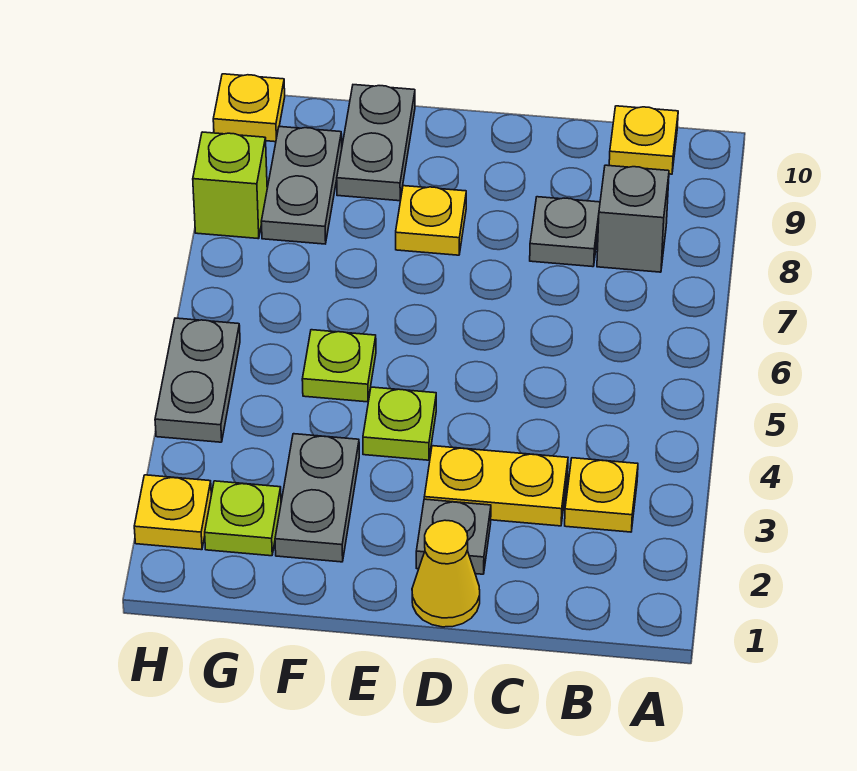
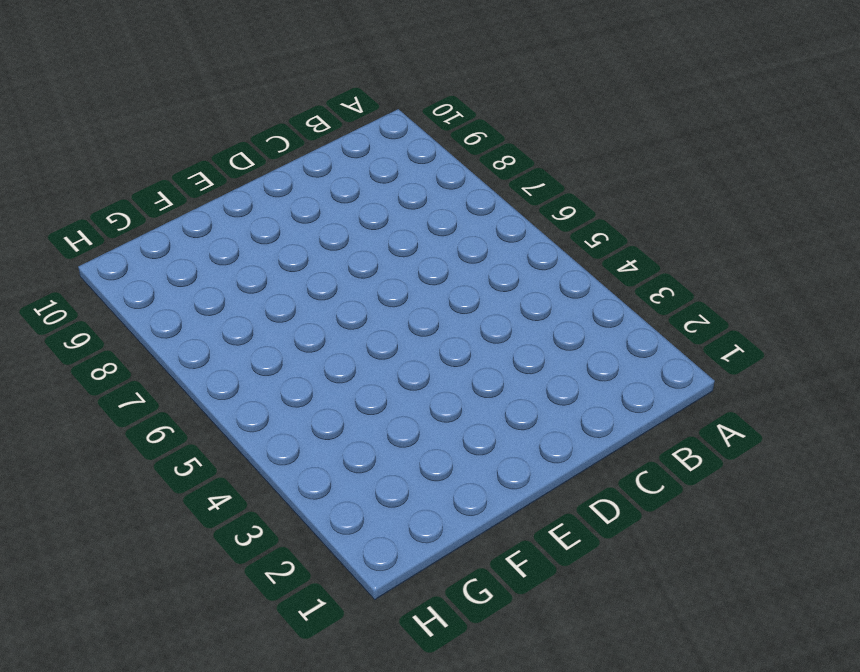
none -> yellow plate B3 level 1
none -> grey brick B8 level 1
none -> yellow plate B10 level 1

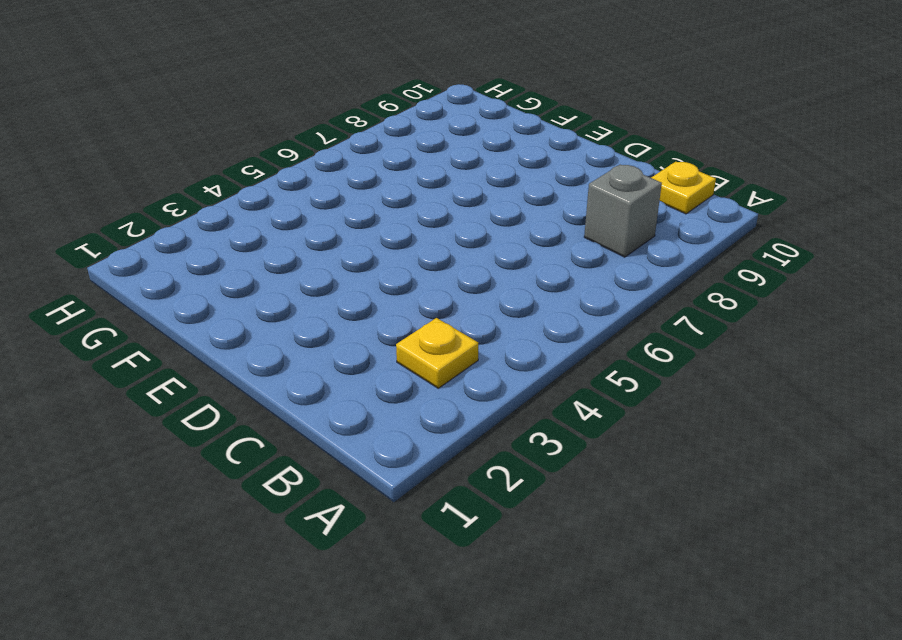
none -> yellow plate C3:D3 level 1
none -> grey plate C8 level 1
none -> yellow cone D1 level 1

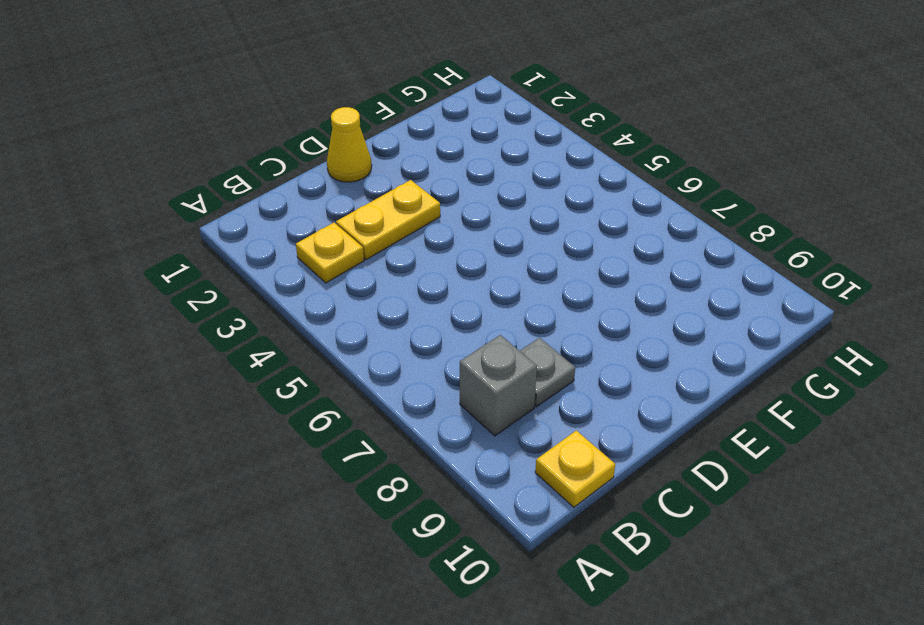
none -> grey plate D2 level 1
none -> lime plate E4 level 1
none -> yellow plate E8 level 1

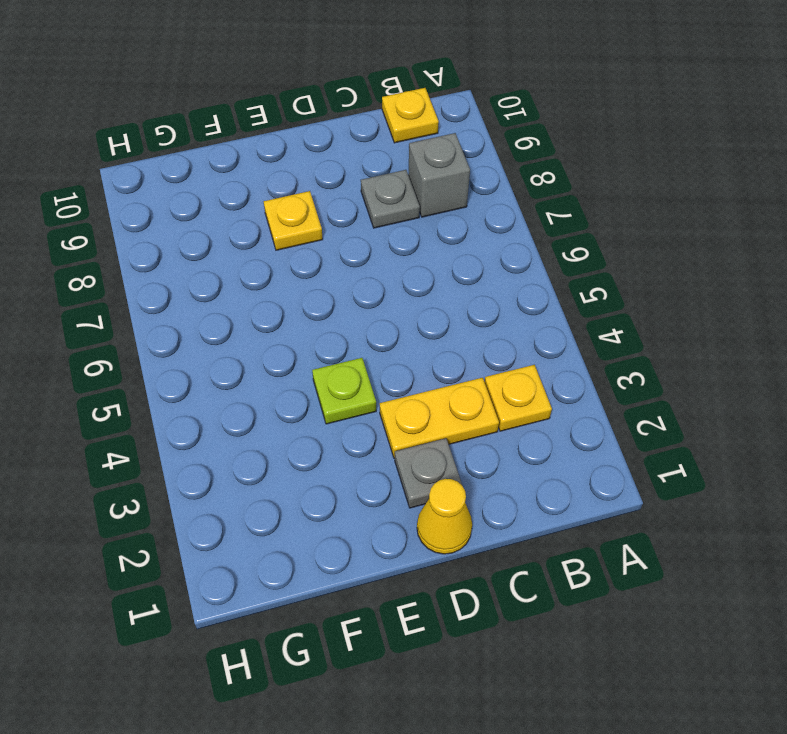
none -> grey plate F2:F3 level 1
none -> lime plate F5 level 1
none -> grey plate F9:F10 level 1

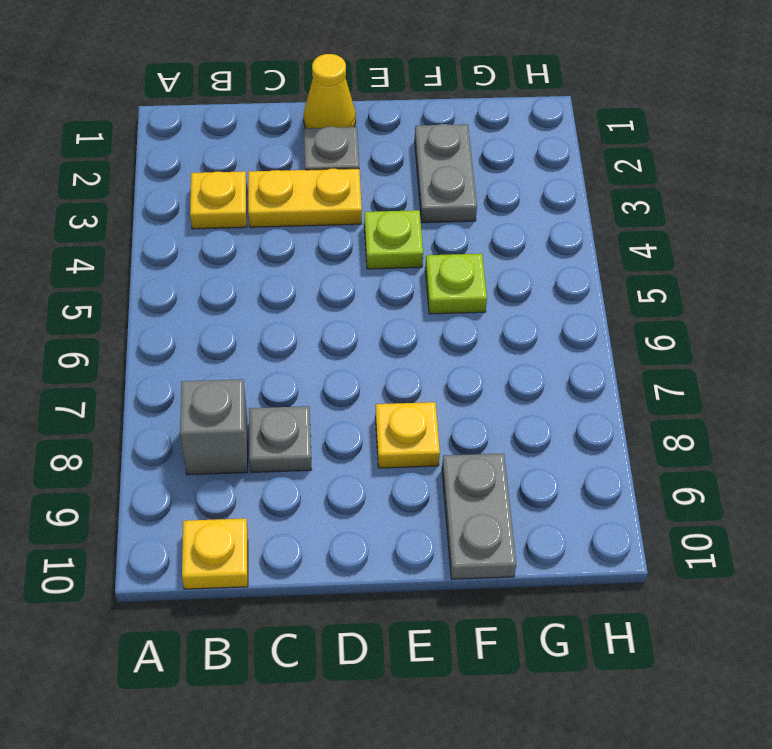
none -> lime plate G2 level 1
none -> grey plate G8:G9 level 1
none -> yellow plate H2 level 1

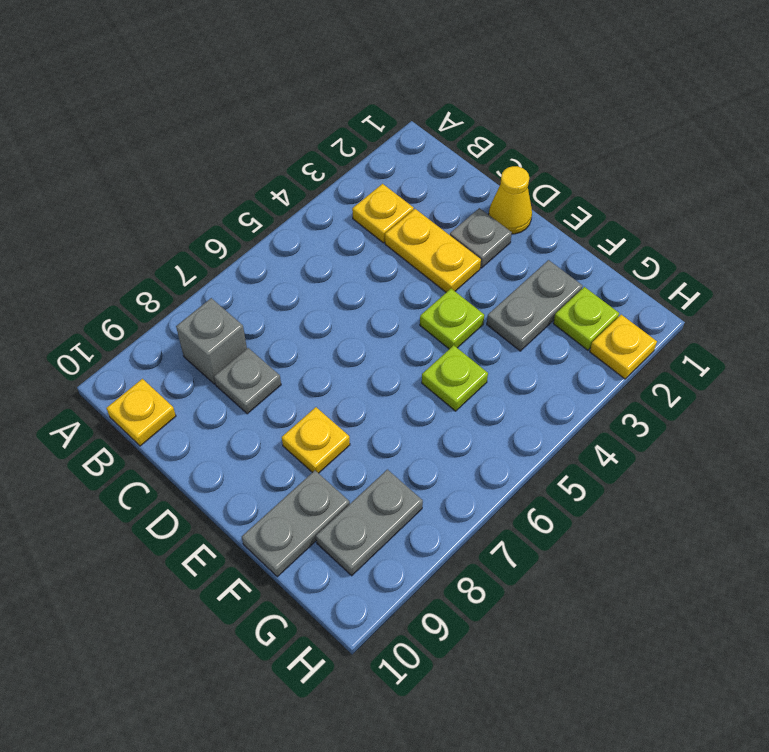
none -> grey plate H4:H5 level 1
none -> lime brick H8 level 1
none -> yellow plate H10 level 1

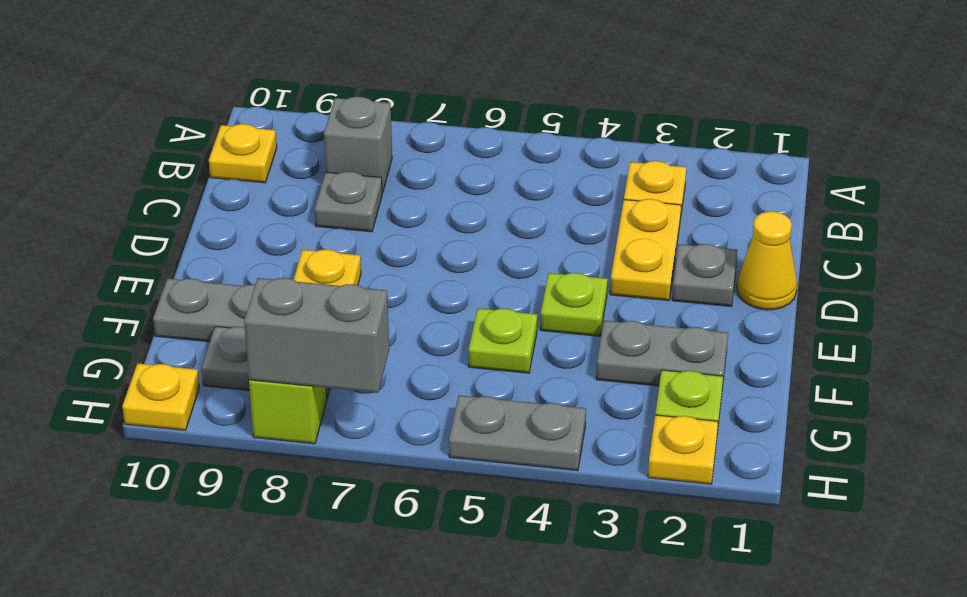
grey brick H7:H8 level 2 -> none

